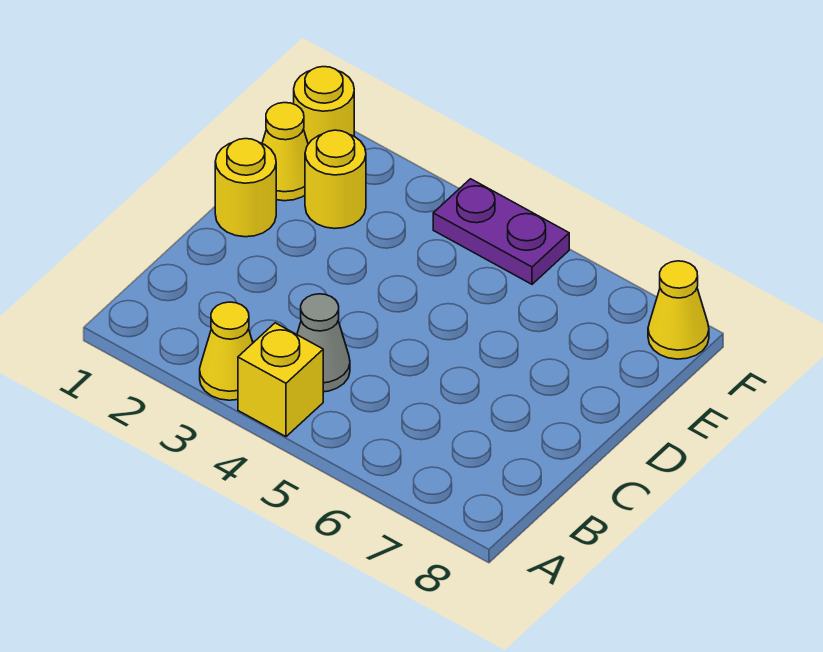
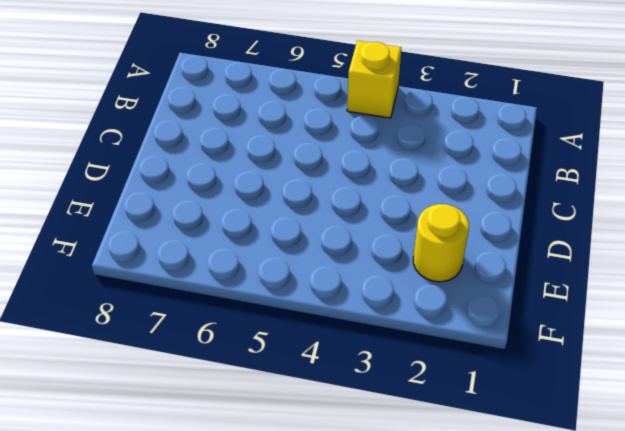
none -> yellow cone A3 level 1
none -> grey cone B4 level 1

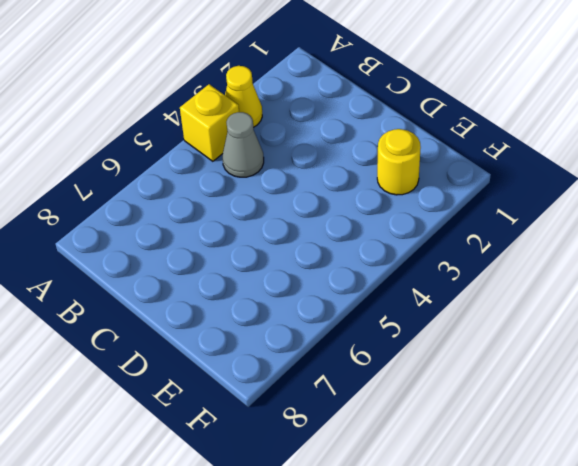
none -> yellow round brick D1 level 1
none -> yellow cone E1 level 1

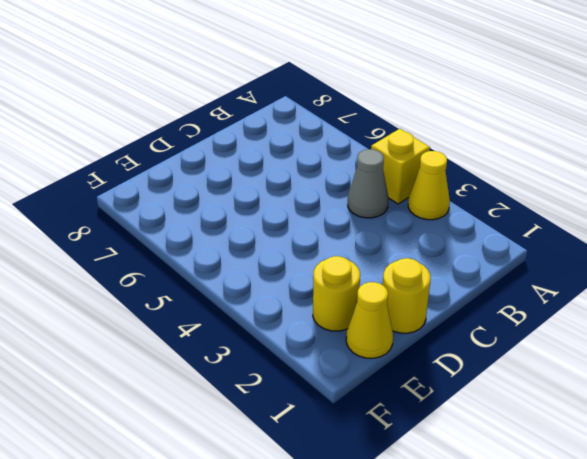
none -> yellow round brick F1 level 1
none -> purple plate F4:F5 level 1

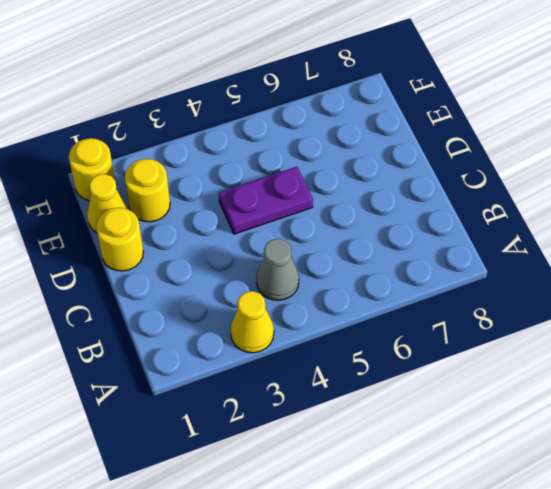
purple plate D4:D5 level 1 -> purple plate F4:F5 level 1
none -> yellow brick A4 level 1
none -> yellow cone F8 level 1

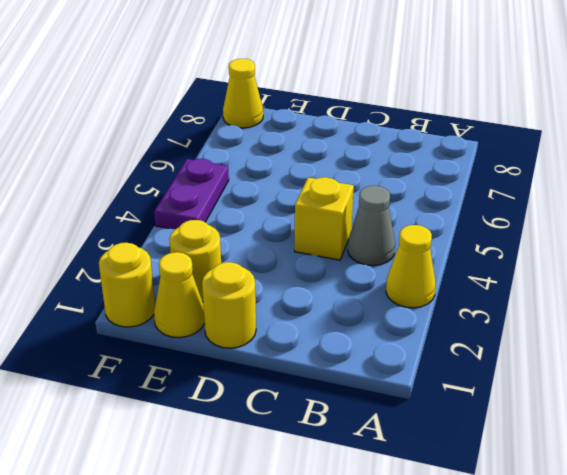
yellow brick C4 level 1 -> yellow brick A4 level 1

